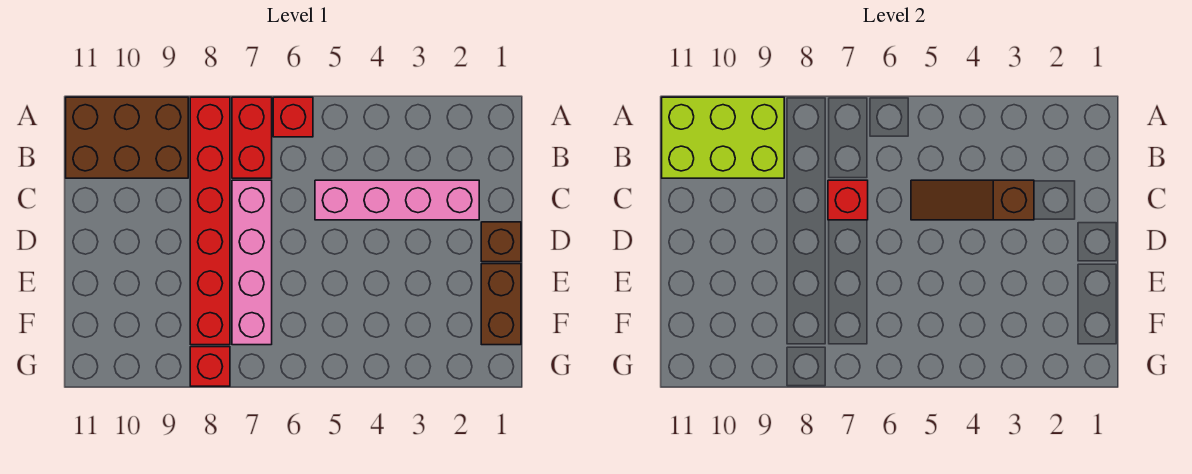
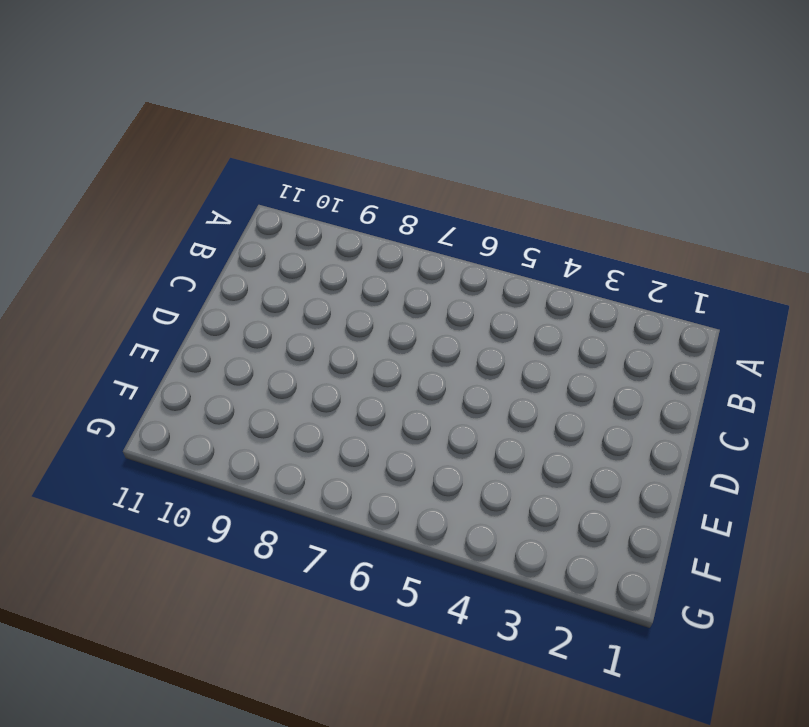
none -> red brick A6 level 1
none -> red brick A7:B7 level 1
none -> red brick A8:F8 level 1

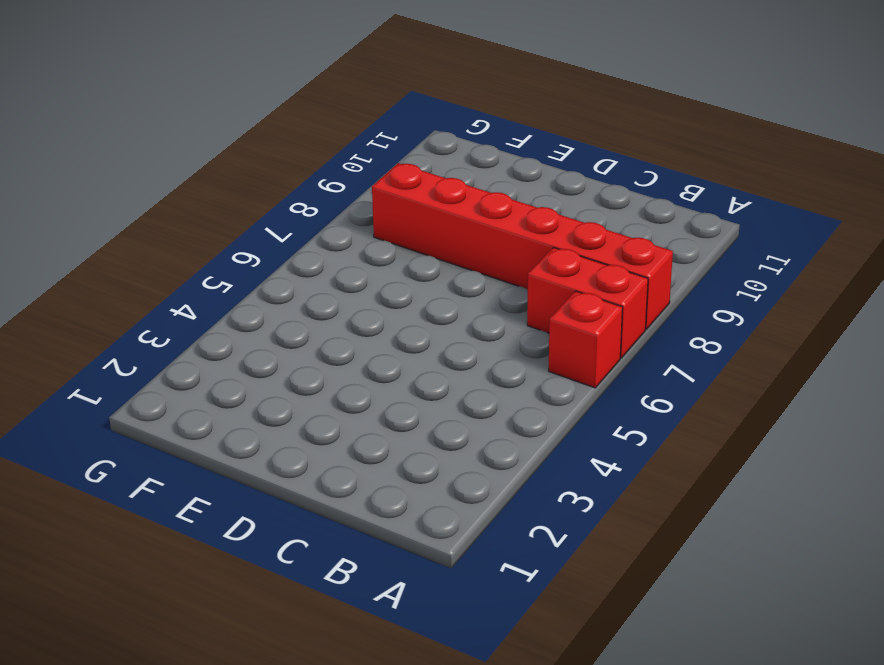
none -> brown brick A9:B11 level 1
none -> pink brick C2:C5 level 1
none -> pink brick C7:F7 level 1

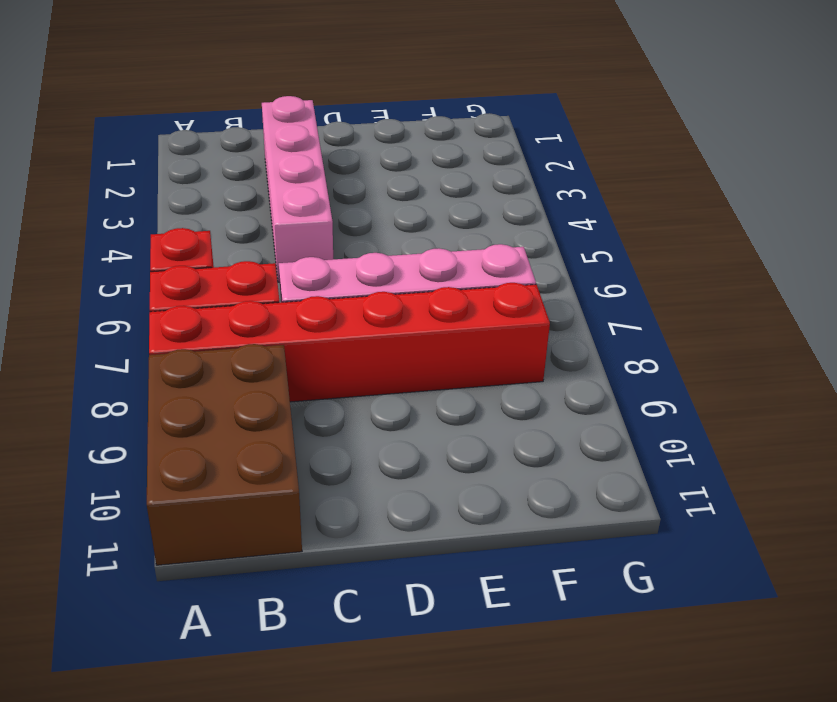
none -> brown brick D1 level 1
none -> brown brick E1:F1 level 1
none -> red brick G8 level 1

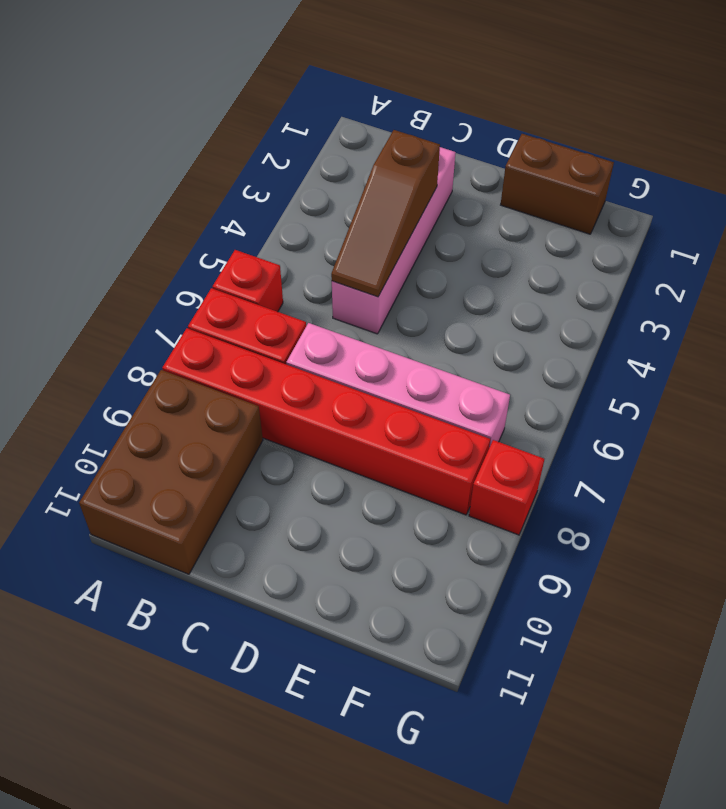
none -> brown brick D1 level 1
none -> lime brick A9:B11 level 2
none -> red brick C7 level 2

